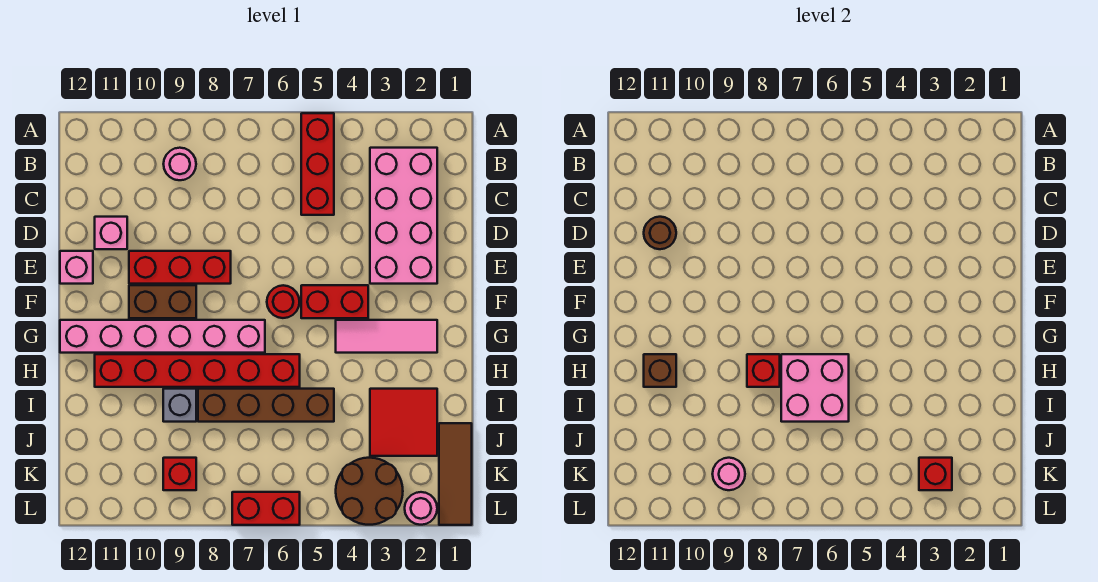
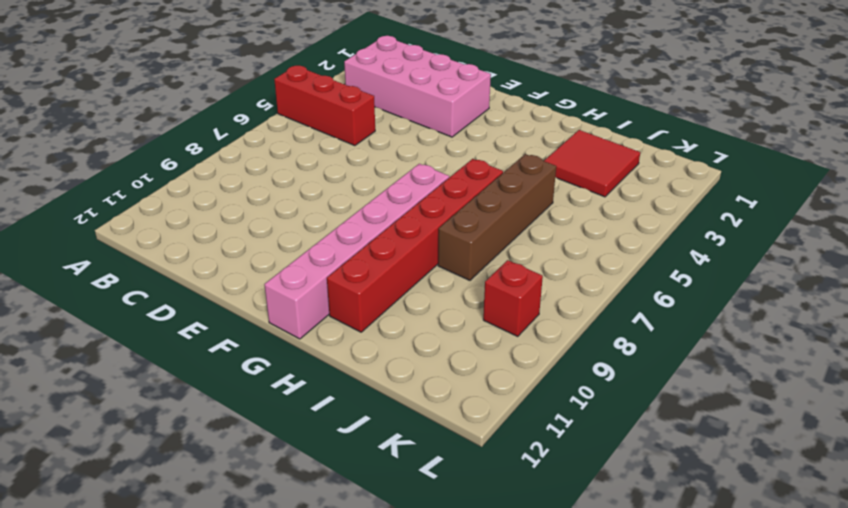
none -> pink round brick B9 level 1
none -> pink brick D11 level 1
none -> red brick E8:E10 level 1

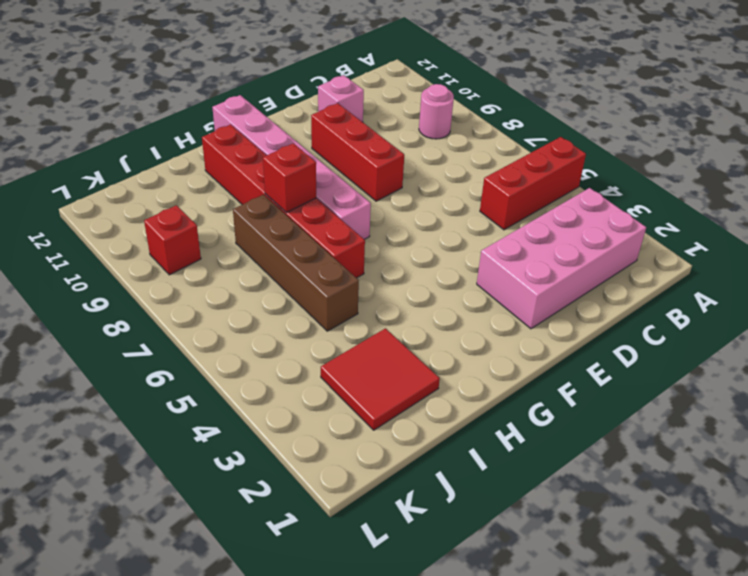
none -> pink brick E12 level 1
none -> red brick F4:F5 level 1
none -> red round brick F6 level 1

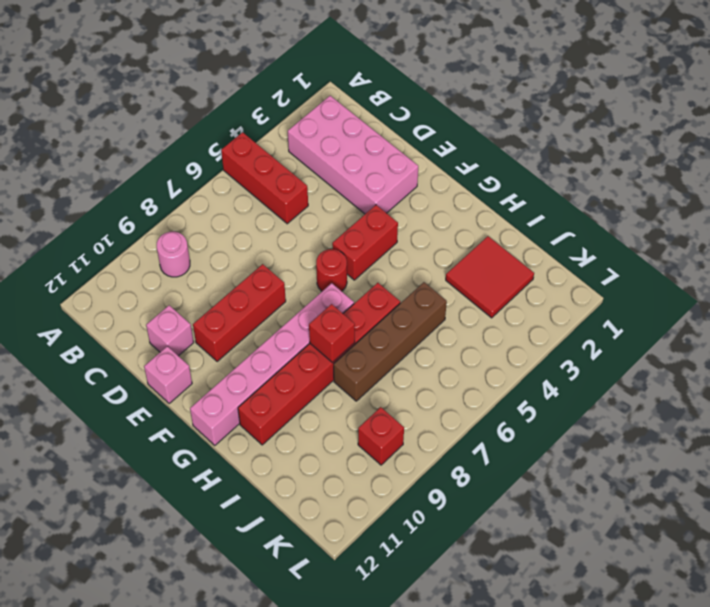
none -> brown brick F9:F10 level 1
none -> pink tile G2:G4 level 1
none -> grey brick I9 level 1

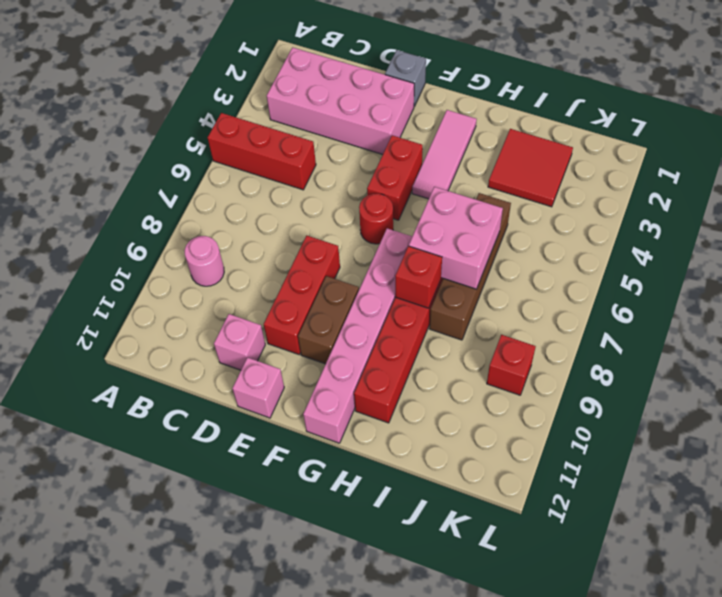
grey brick E1 level 1 -> grey brick I9 level 1
none -> brown tile J1:L1 level 1
none -> brown round brick K3:L4 level 1
none -> pink round brick L2 level 1

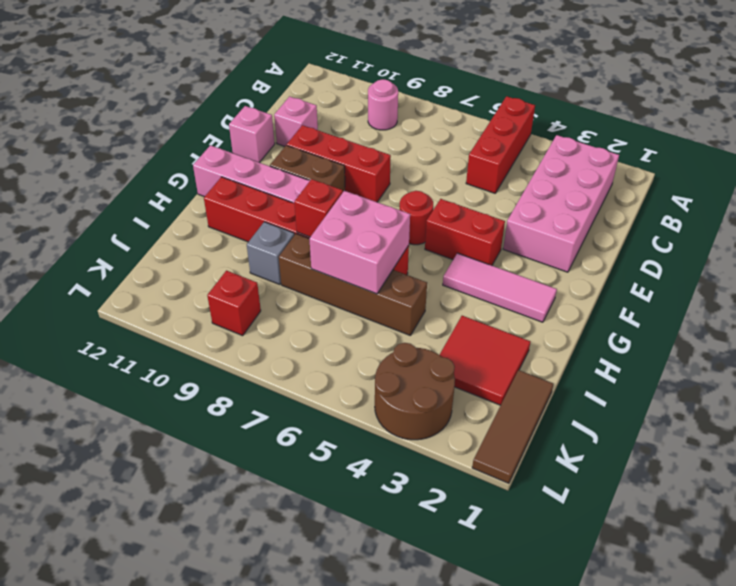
none -> pink round brick L2 level 1
none -> red brick L6:L7 level 1
none -> brown round brick D11 level 2

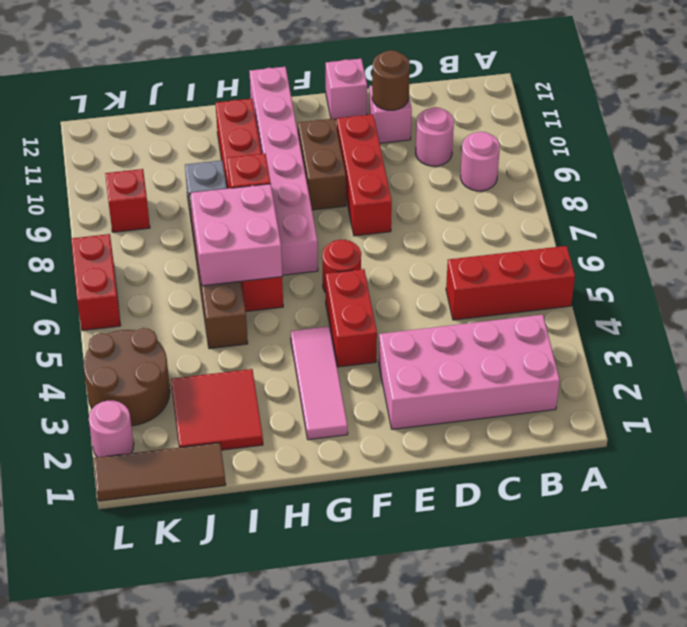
pink round brick C10 level 1 -> pink round brick K9 level 2
none -> brown brick H11 level 2
none -> red brick K3 level 2

